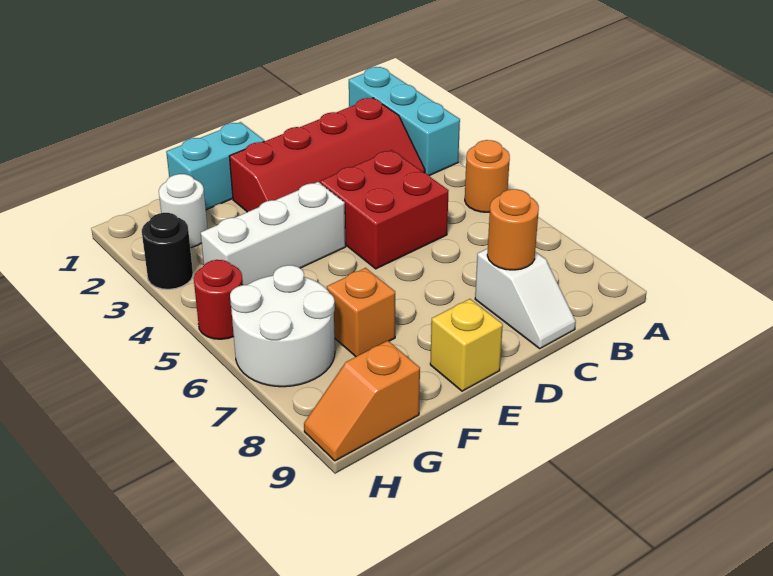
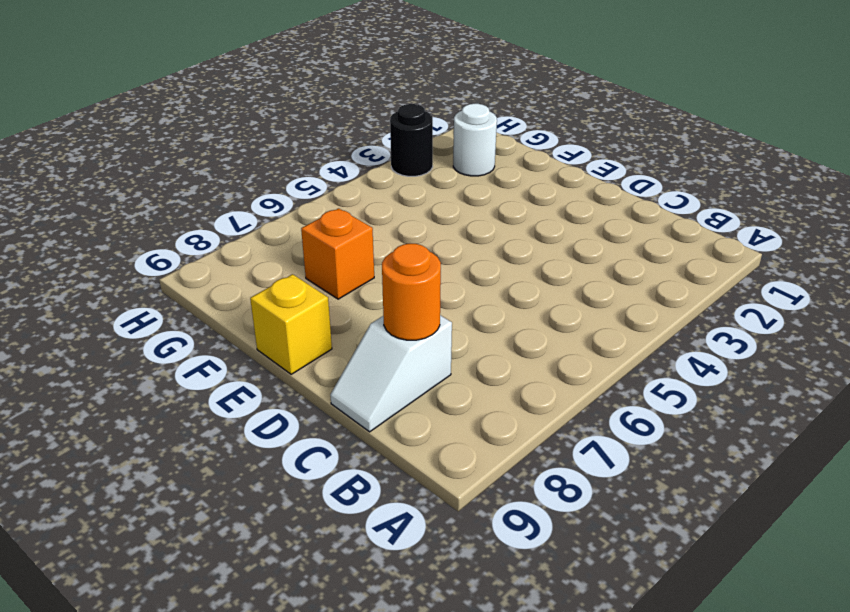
none -> cyan brick A1:A3 level 1
none -> orange round brick A5 level 1
none -> red slope B2:E3 level 1 top 2

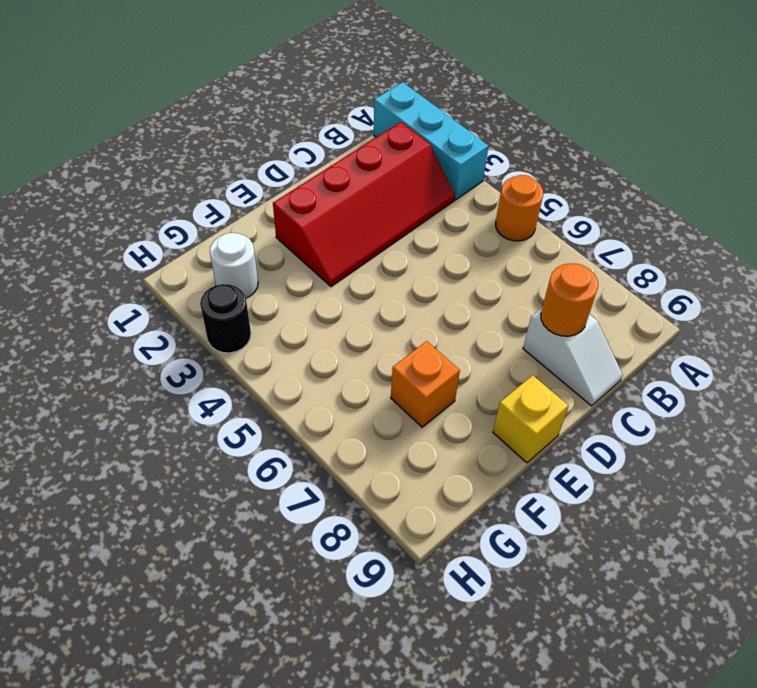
none -> red brick C4:D5 level 1
none -> cyan brick E1:F1 level 1
none -> white brick E4:G4 level 1

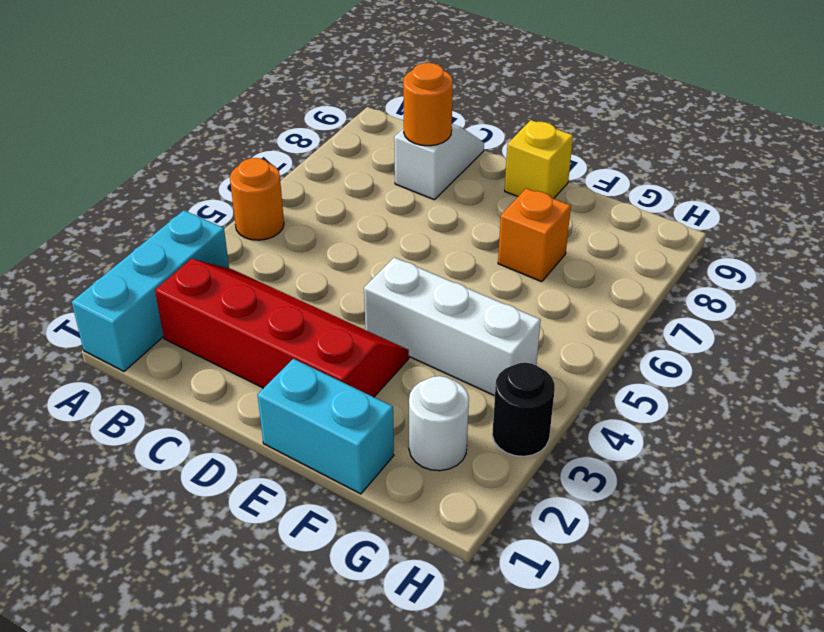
none -> red brick C4:D5 level 1
none -> white round brick G6:H7 level 1
none -> orange slope G9:H9 level 1 top G

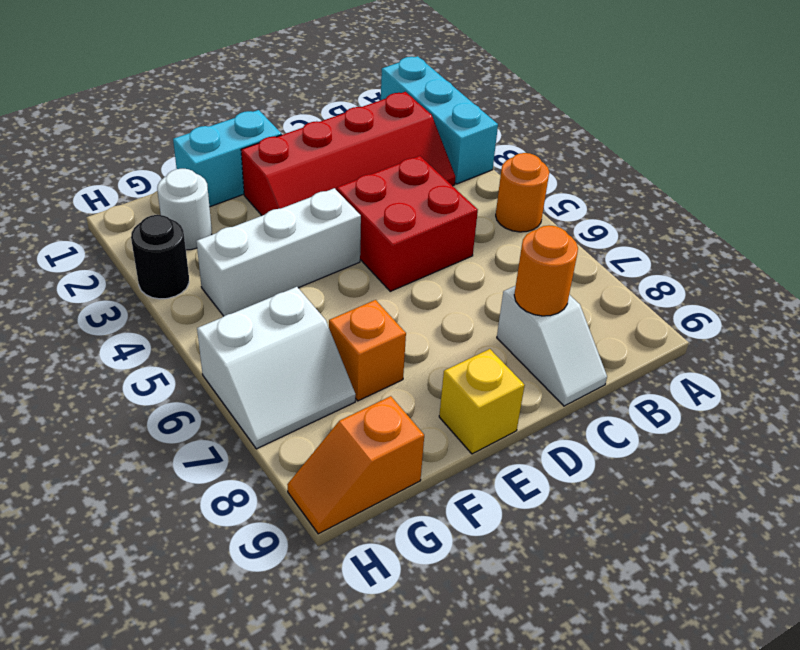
white slope G6:H7 level 1 top 6 -> white round brick G6:H7 level 1
none -> red round brick H5 level 1

